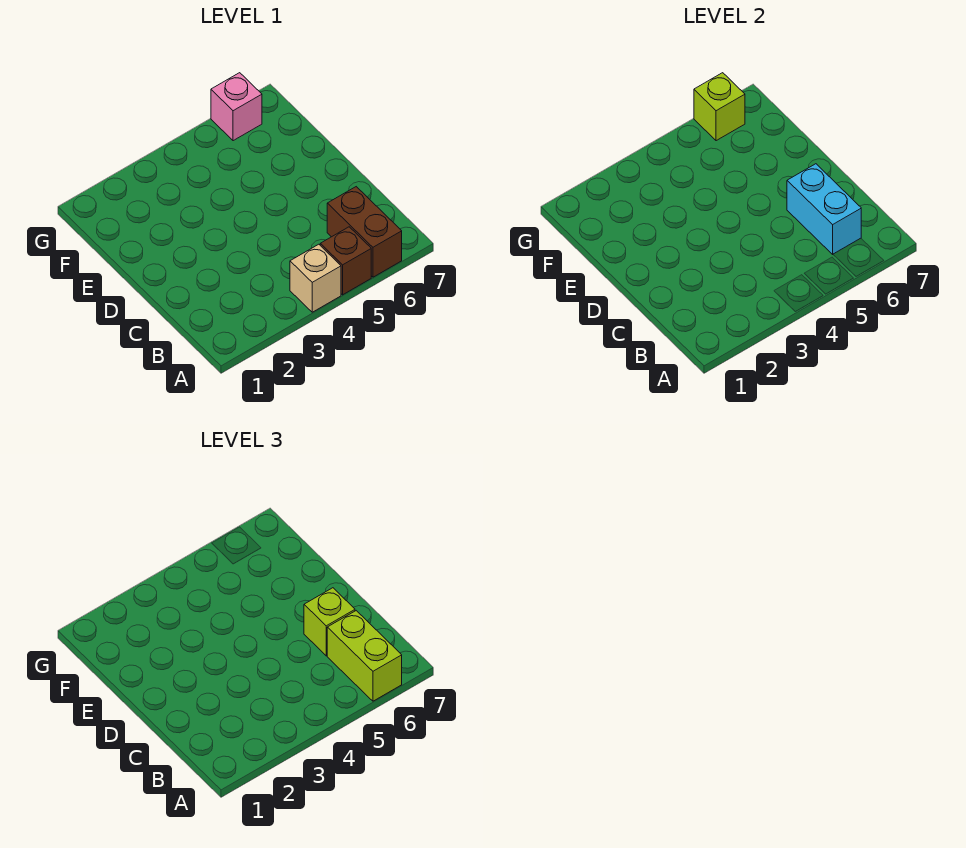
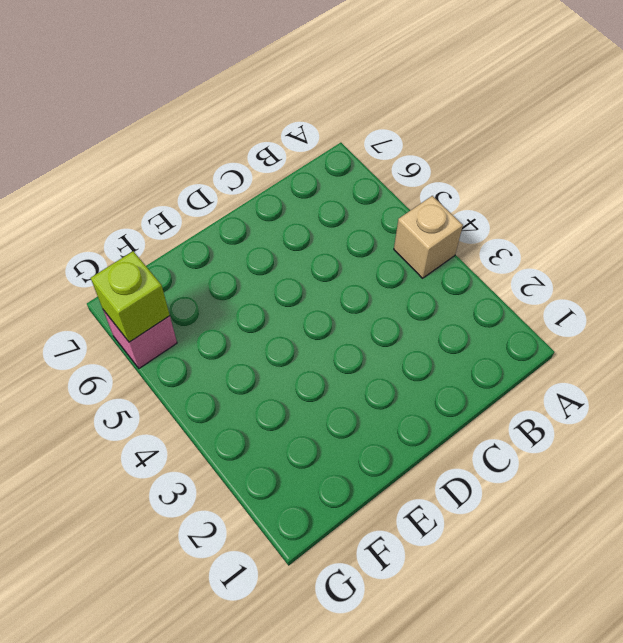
none -> brown brick A5 level 1
none -> brown brick A6:B6 level 1

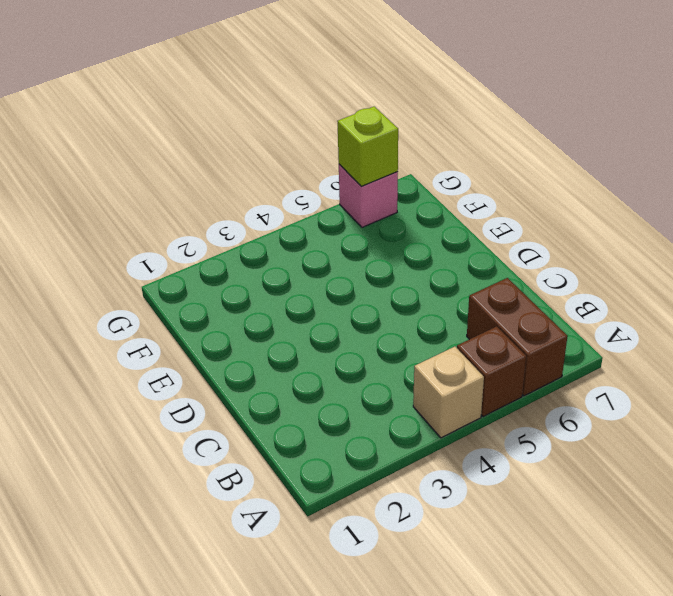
none -> cyan brick B6:C6 level 2
none -> lime brick A6:B6 level 3

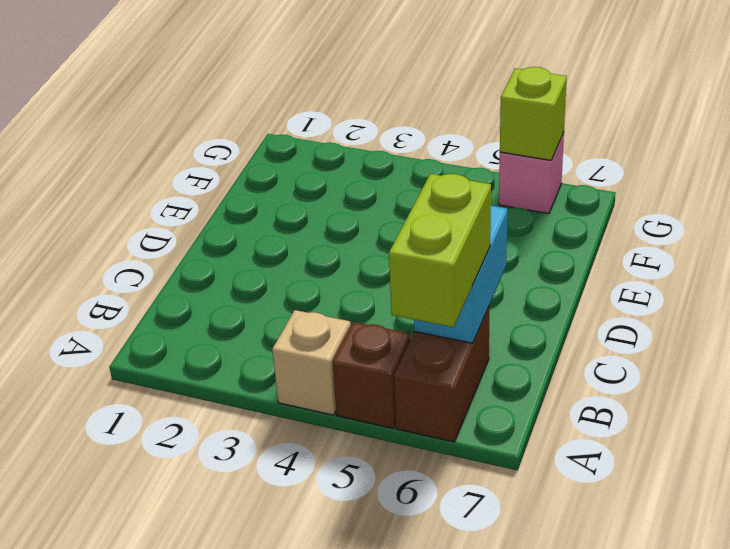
none -> lime brick C6 level 3

